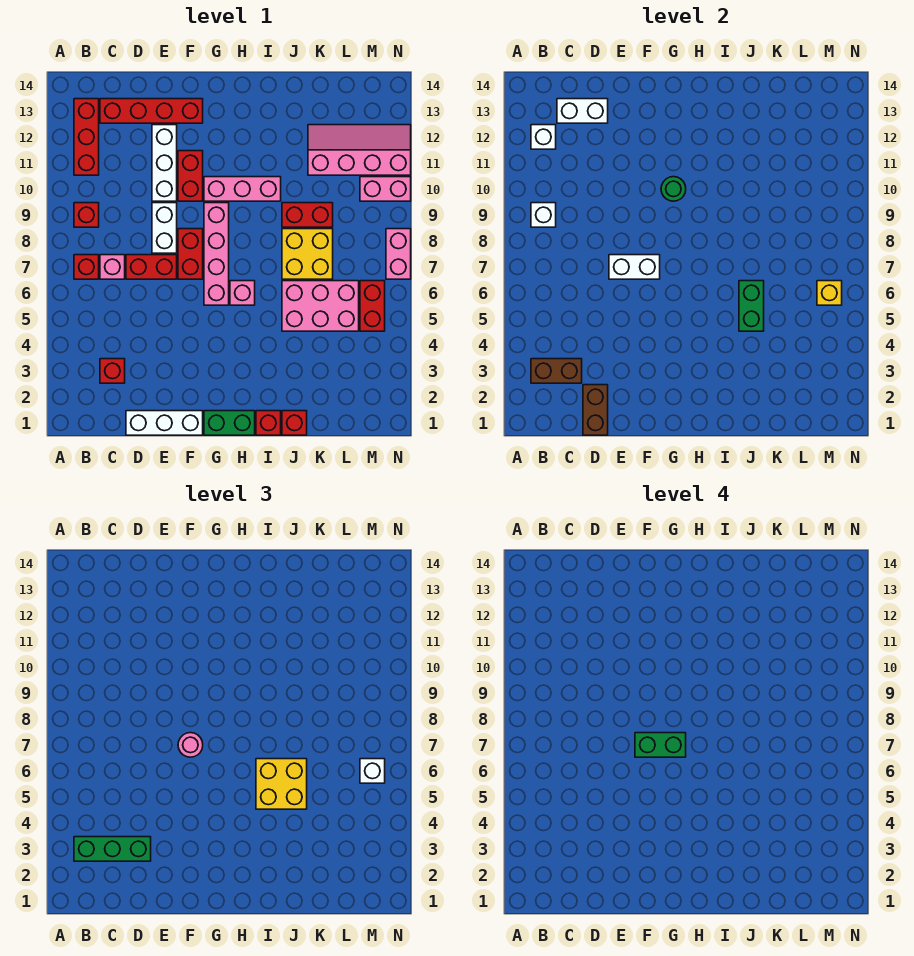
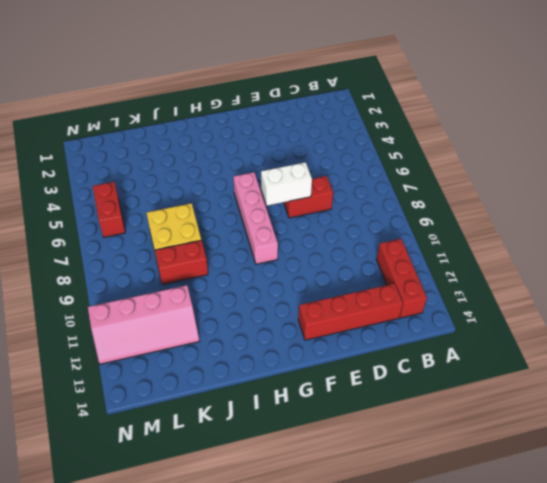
none -> red brick B7 level 1
none -> red brick B9 level 1
none -> red brick C3 level 1
none -> pink brick C7 level 1

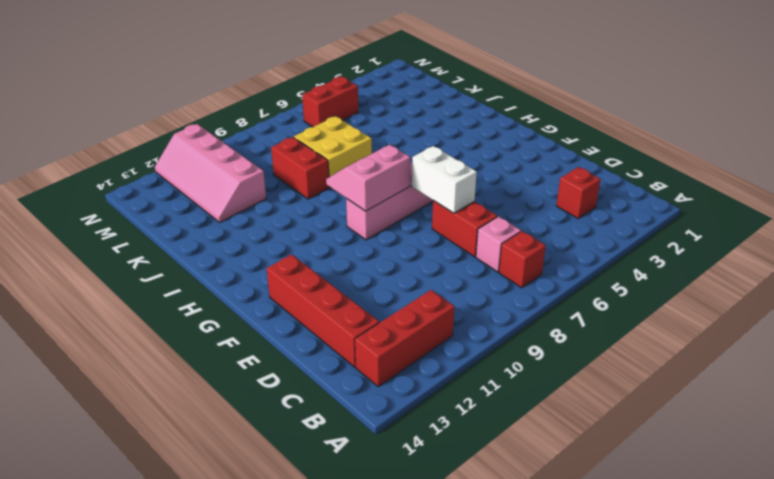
pink slope G8:H9 level 2 top G -> none
none -> red brick B9 level 1
none -> white brick D1:F1 level 1
none -> white brick E8:E9 level 1
none -> white brick E10:E12 level 1

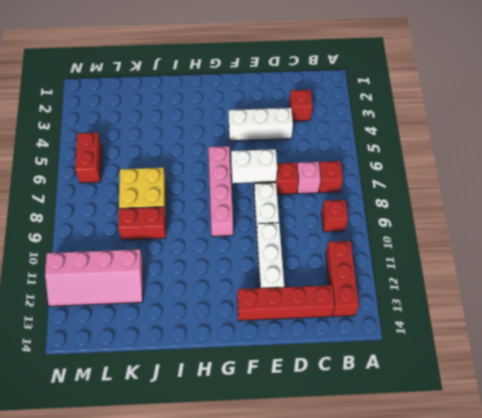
white brick D4:F4 level 1 -> white brick D1:F1 level 1
none -> red brick F7:F8 level 1
none -> red brick F10:F11 level 1
none -> green brick G1:H1 level 1
none -> pink brick G10:I10 level 1

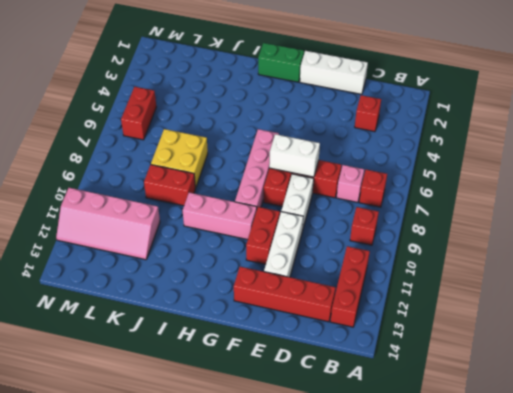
none -> pink brick H6 level 1
none -> red brick I1 level 1
none -> red brick J1 level 1
none -> pink brick J5:L6 level 1

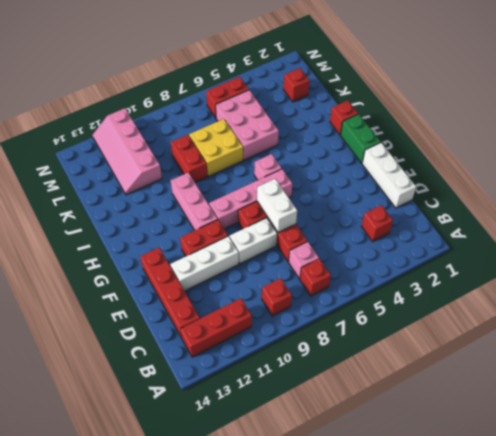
red brick L2 level 1 -> red brick J1 level 1
none -> pink brick M10:N10 level 1
none -> pink brick N7:N8 level 1
none -> brown brick B3:C3 level 2
none -> white brick B9 level 2

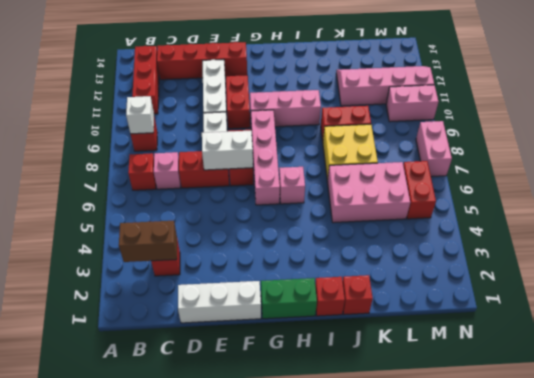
none -> white brick B12 level 2
none -> white brick C13:D13 level 2
none -> brown brick D1:D2 level 2
none -> green round brick G10 level 2

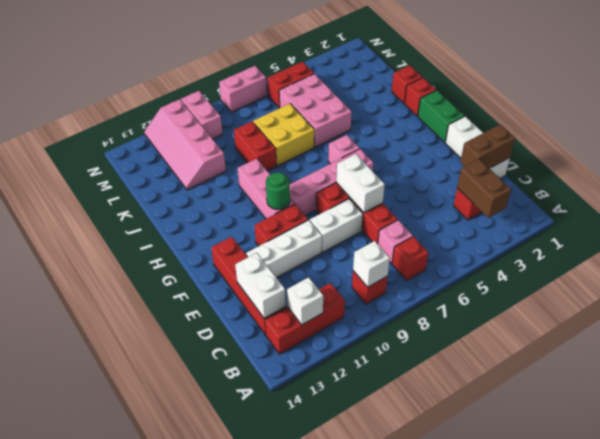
none -> green brick J5:J6 level 2
none -> yellow brick M6 level 2
none -> green brick B3:D3 level 3
none -> pink round brick F7 level 3

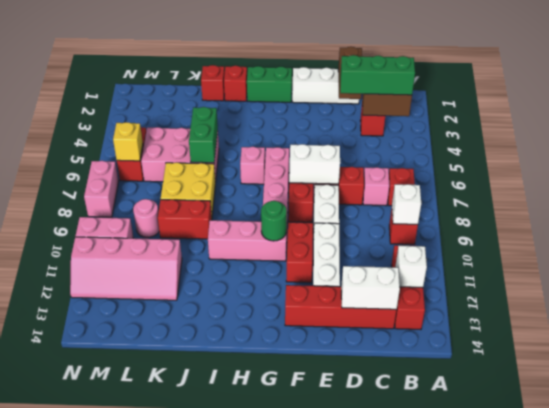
pink round brick L9 level 1 -> pink round brick F7 level 3
none -> yellow brick I5:J6 level 3
none -> white brick M6 level 3
none -> green brick F7:G7 level 4

